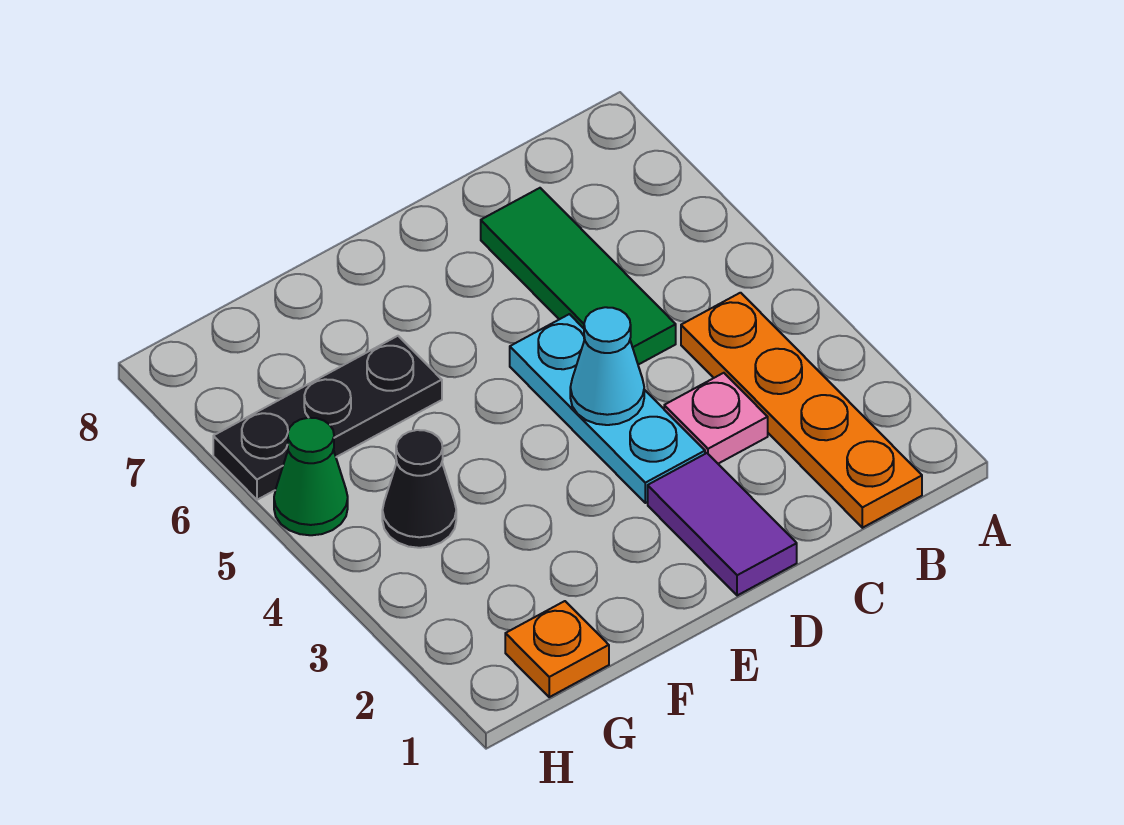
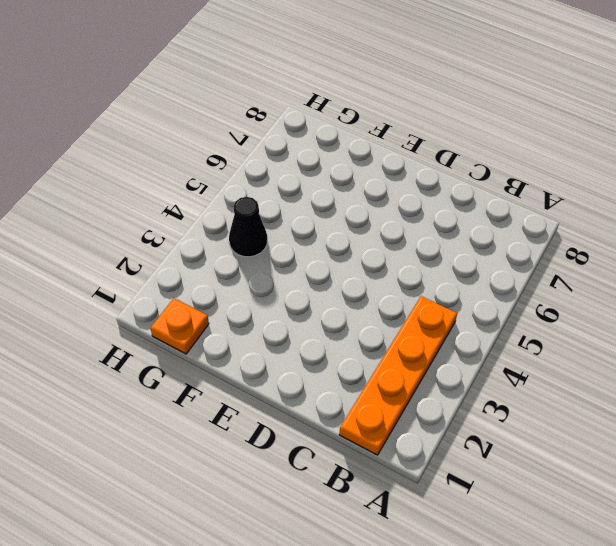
none -> pink plate C3 level 1
none -> green tile C5:C7 level 1

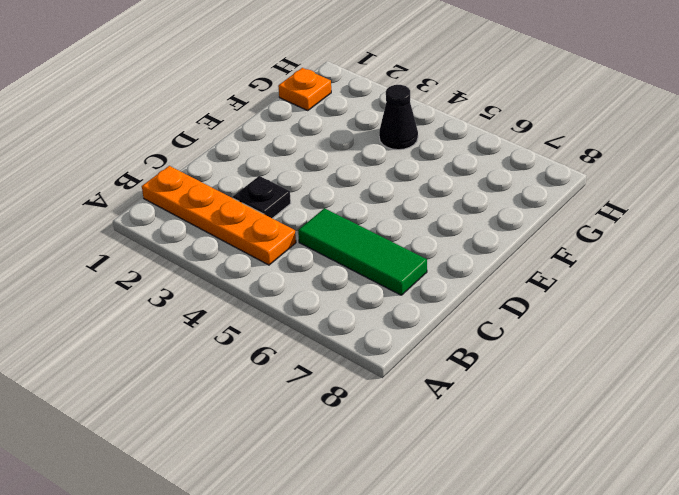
black plate C3 level 1 -> pink plate C3 level 1
none -> purple tile D1:D2 level 1
none -> cyan plate D3:D5 level 1

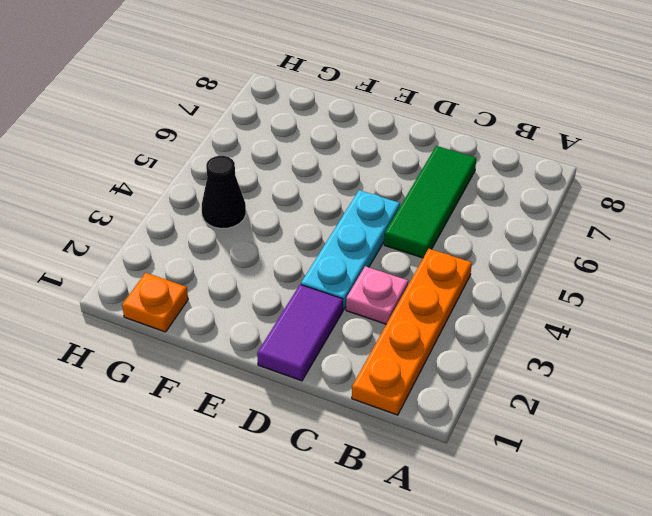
none -> black plate F6:H6 level 1
none -> green cone H5 level 1

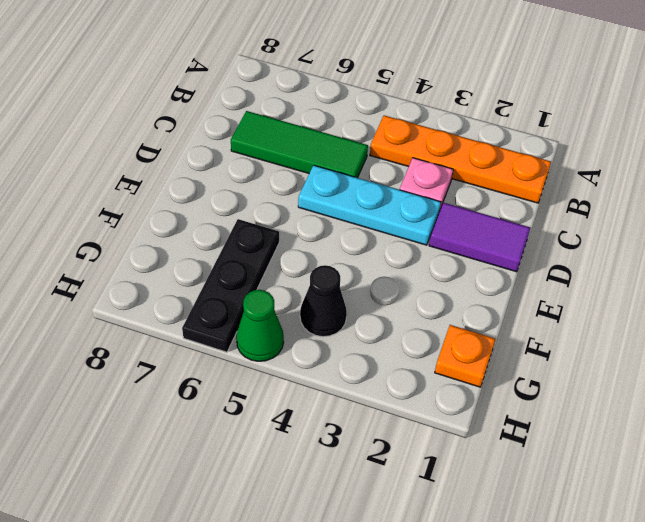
none -> cyan cone D4 level 2

